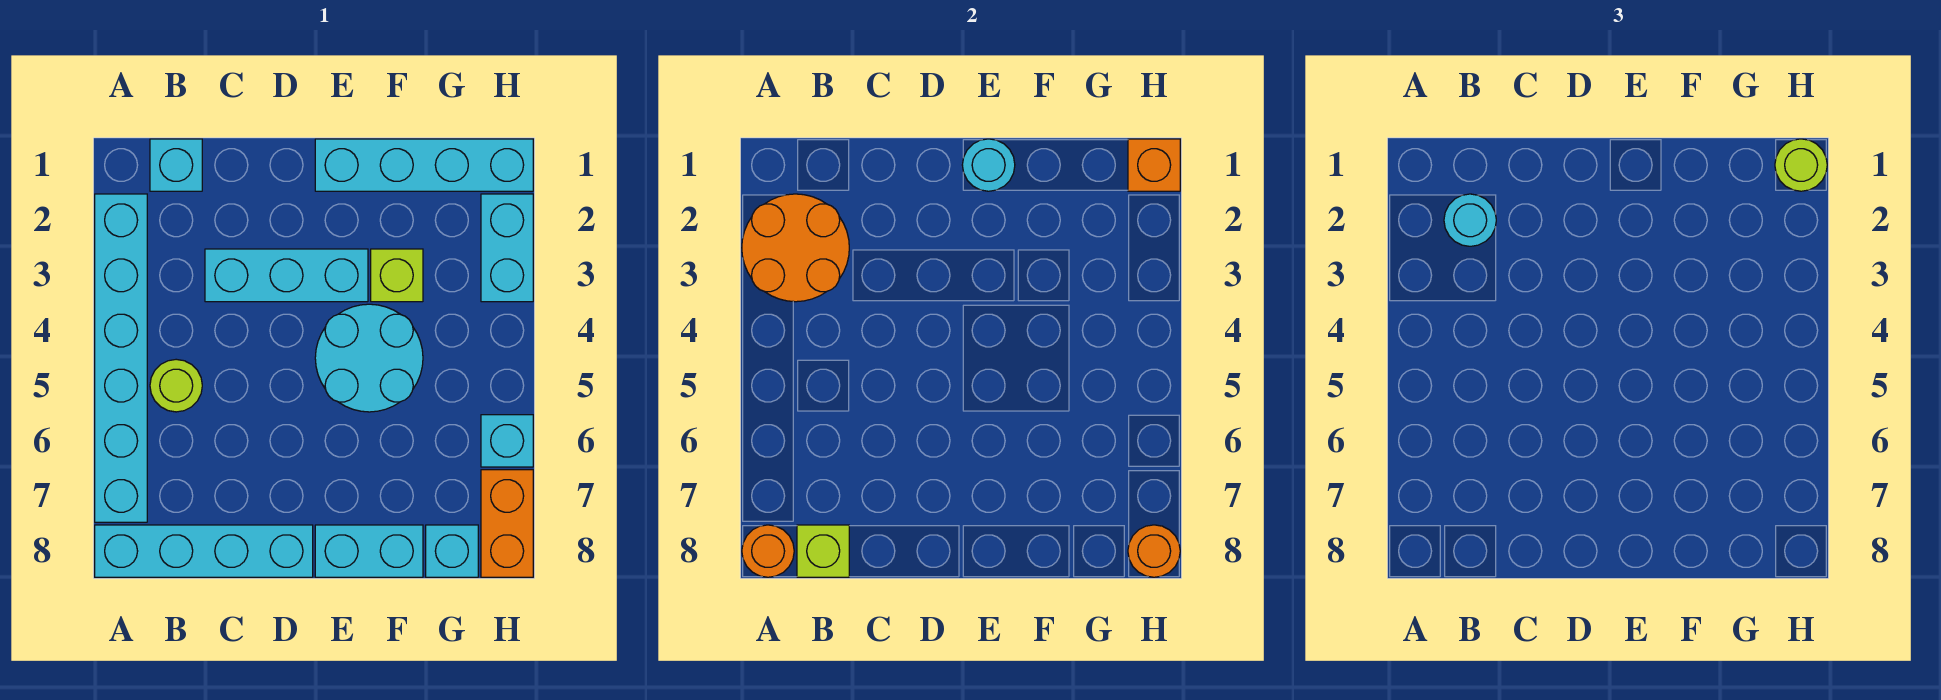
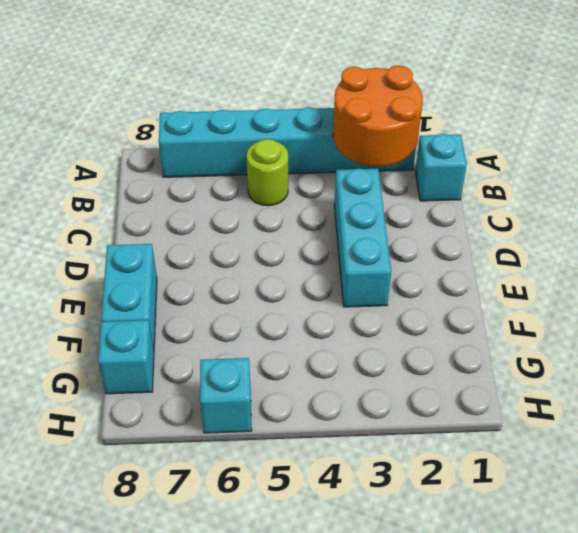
none -> cyan brick A8:D8 level 1
none -> cyan brick E1:H1 level 1
none -> cyan round brick E4:F5 level 1

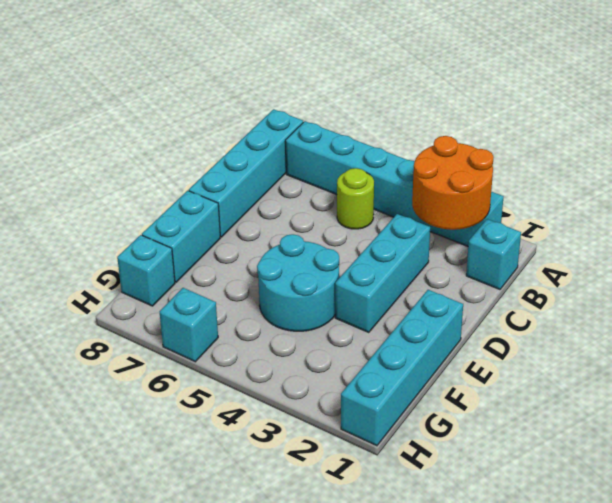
none -> lime brick F3 level 1
none -> cyan brick H2:H3 level 1
none -> orange brick H7:H8 level 1

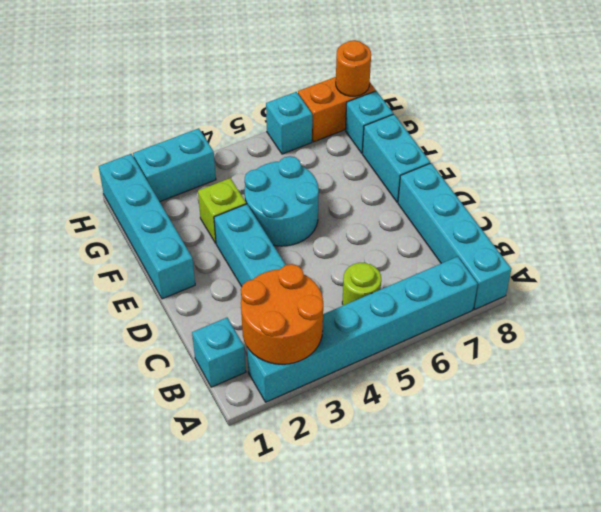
none -> orange round brick A8 level 2
none -> lime brick B8 level 2
none -> cyan round brick E1 level 2

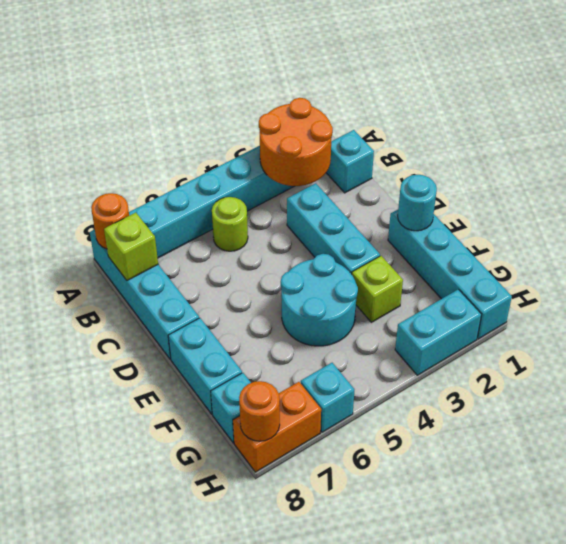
none -> orange brick H1 level 2
none -> cyan round brick B2 level 3
none -> lime round brick H1 level 3

